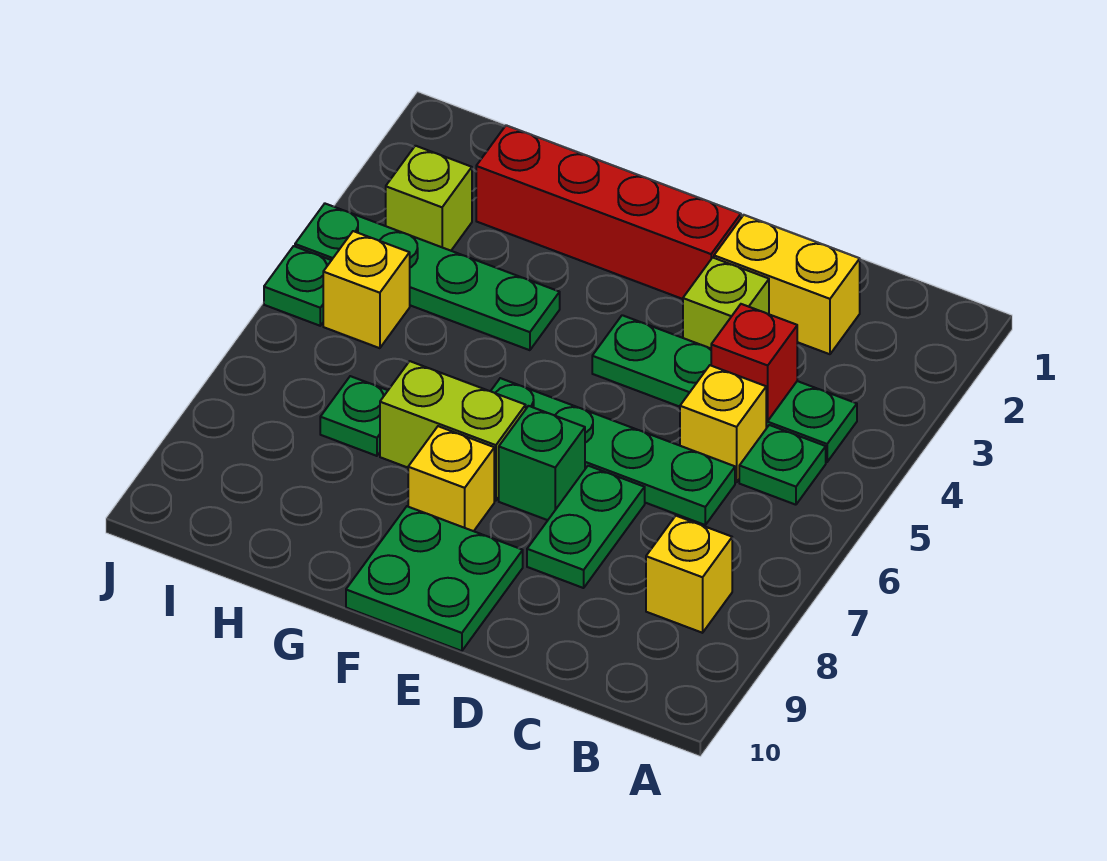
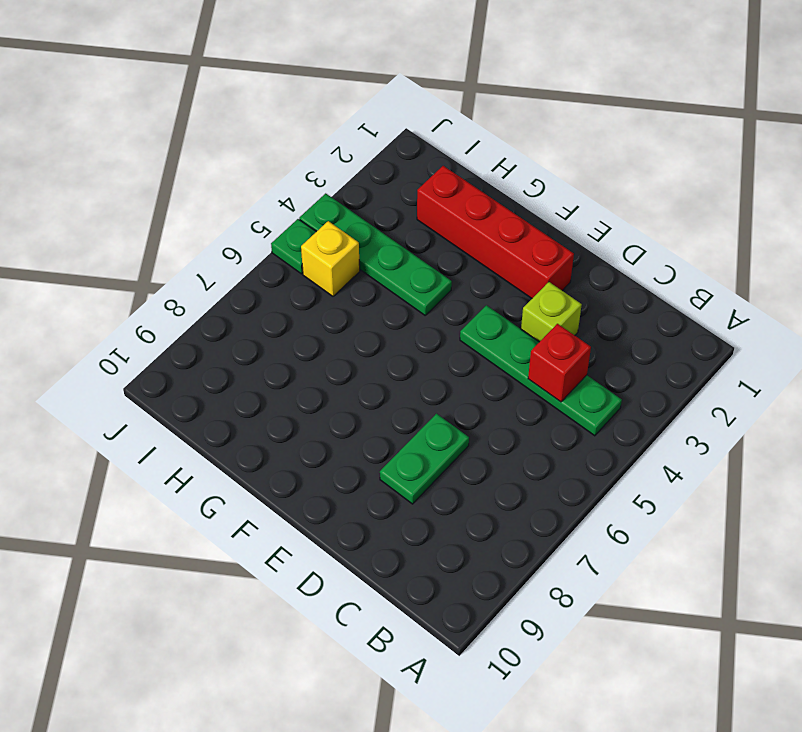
none -> green plate B5 level 1
none -> yellow brick B8 level 1
none -> yellow brick C2:D2 level 1

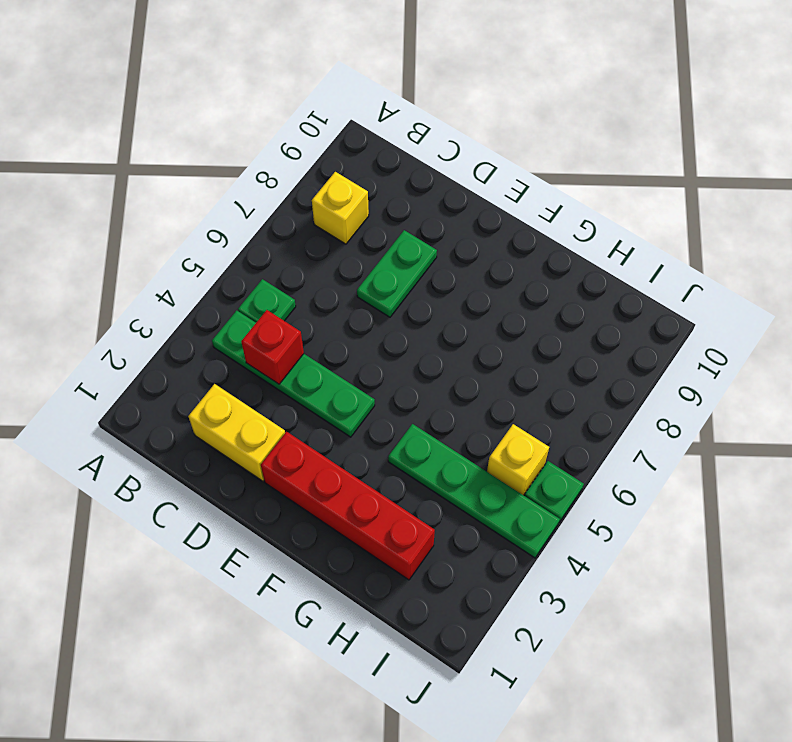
none -> yellow brick C5 level 1
none -> green plate C6:F6 level 1
none -> lime brick D3 level 1

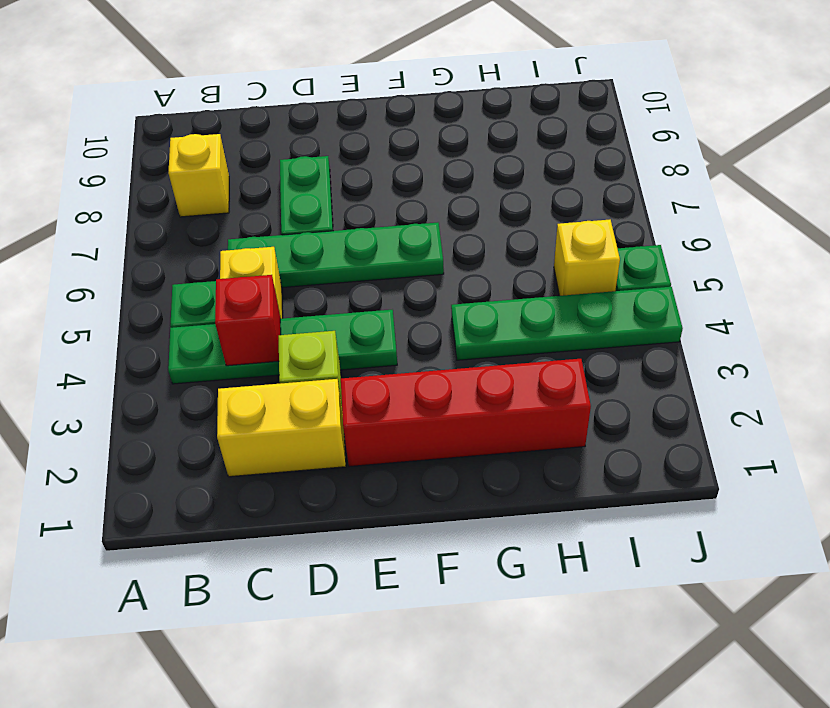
none -> green brick E7 level 1
none -> green plate E9:F10 level 1
none -> lime brick F7:G7 level 1

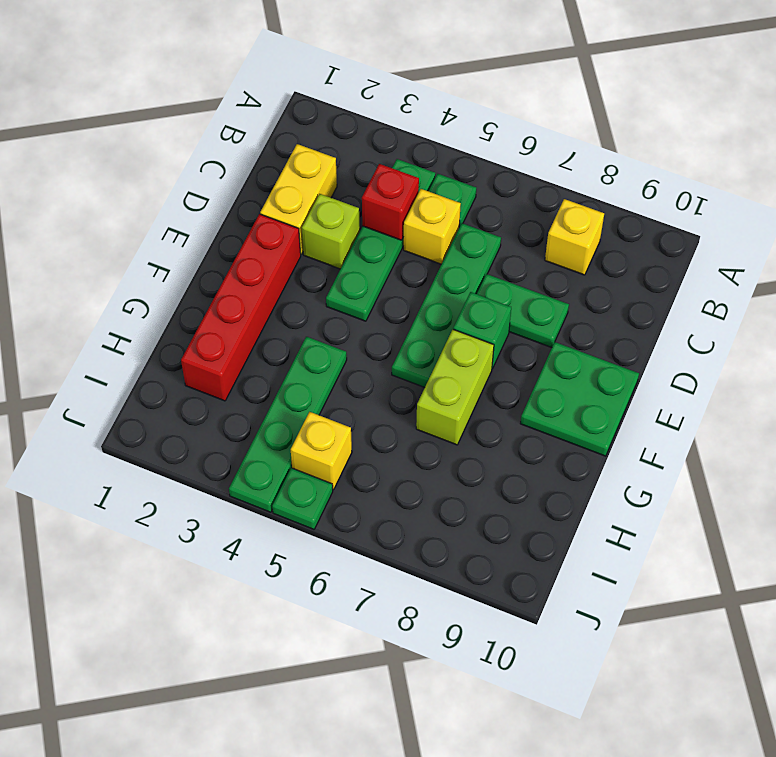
none -> yellow brick F8 level 1
none -> green plate H7 level 1
none -> lime brick I3 level 1

